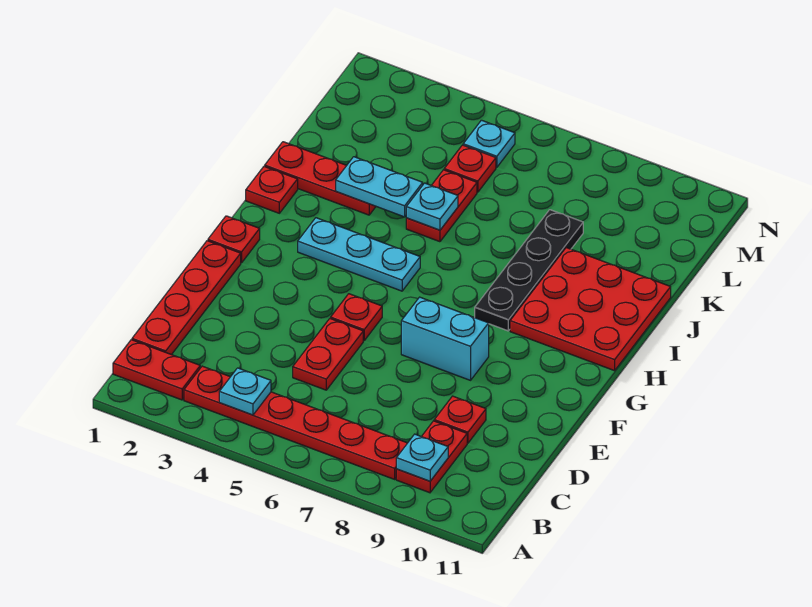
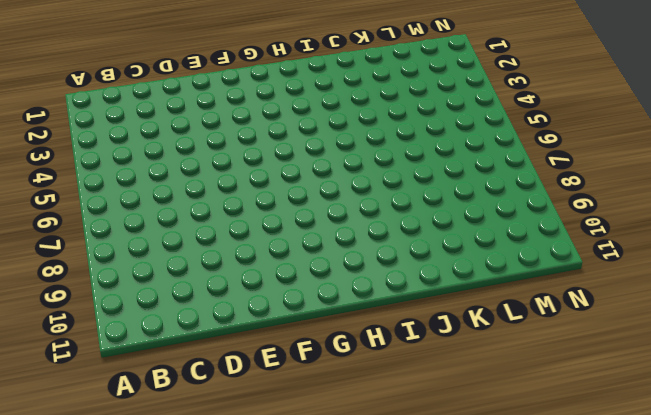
none -> red plate B1:B2 level 1
none -> red plate B3:B8 level 1
none -> red plate B9:C9 level 1

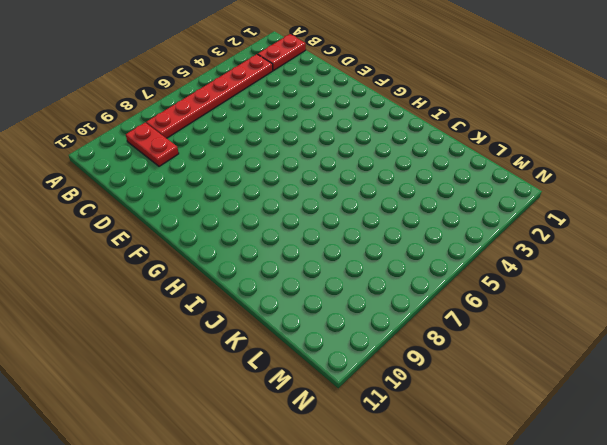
none -> red plate C1:F1 level 1
none -> red plate D5:E5 level 1
none -> red plate D9 level 1

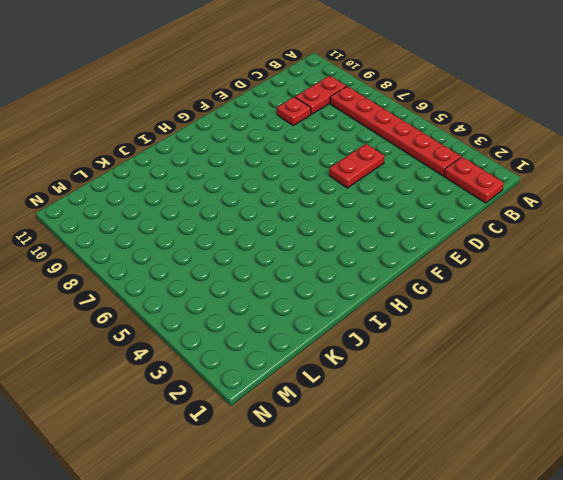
none -> red plate C1:F1 level 1
none -> red plate F5 level 1
none -> cyan brick F7:F8 level 1

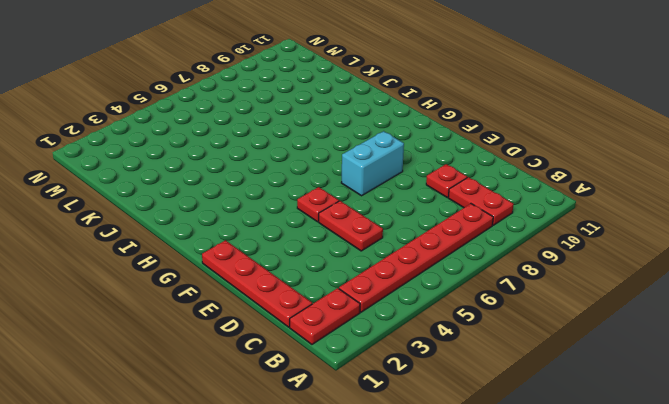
none -> red plate G1 level 1
none -> cyan plate H3:H5 level 1
none -> black plate H8:K8 level 1

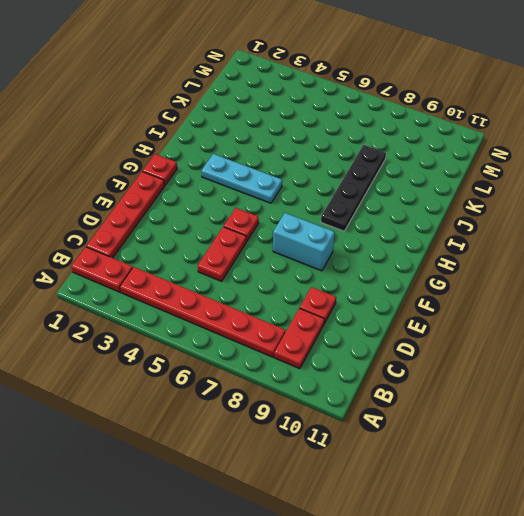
none -> red plate H9:J11 level 1
none -> red plate I1 level 1
none -> red plate J1:J3 level 1

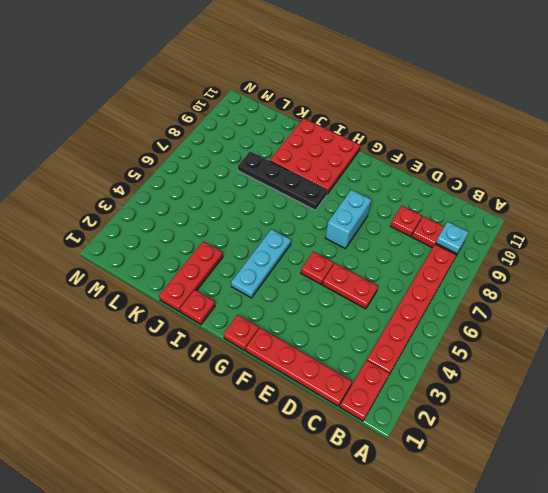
none -> red plate J5:K5 level 1
none -> red plate L5 level 1
none -> cyan plate M5 level 1

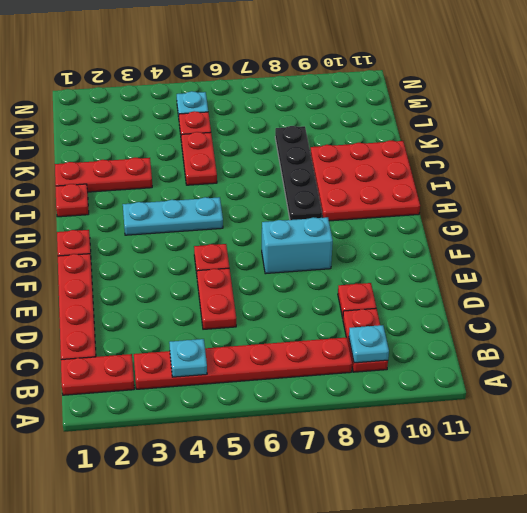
none -> cyan plate J3:J4 level 2
none -> cyan plate J5 level 2

